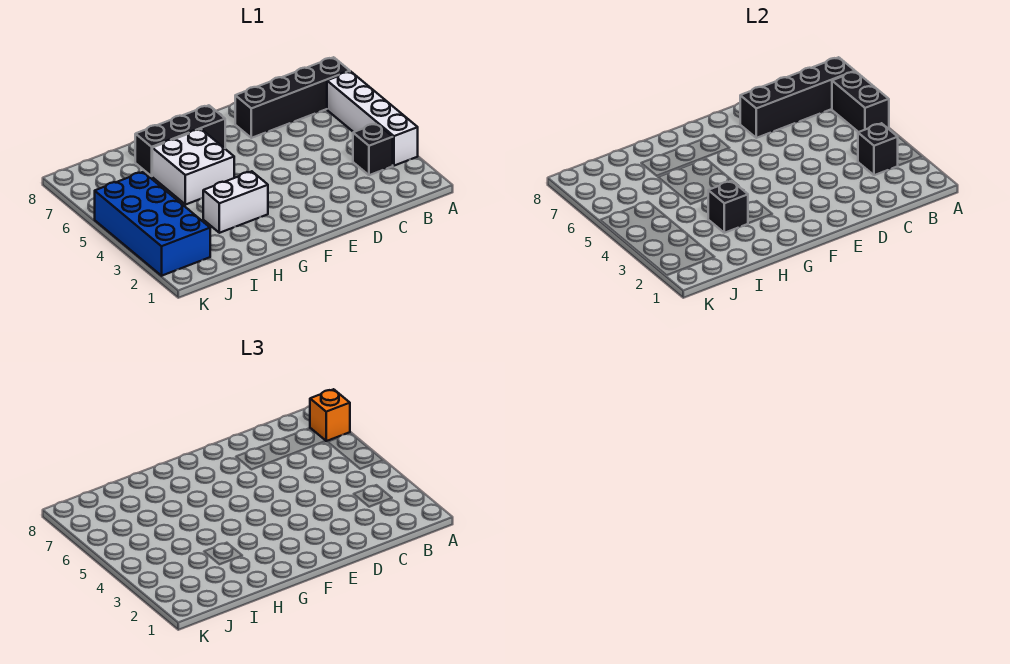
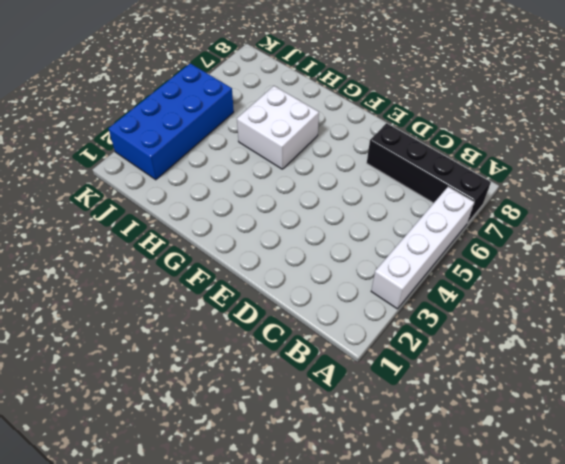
none -> black brick B3 level 1
none -> black brick F7:H7 level 1
none -> white brick G3:H3 level 1

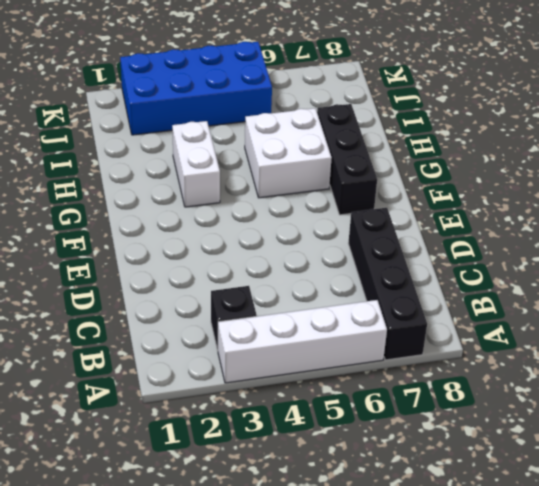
none -> black brick A5:A6 level 2
none -> black brick A7:D7 level 2
none -> black brick B3 level 2

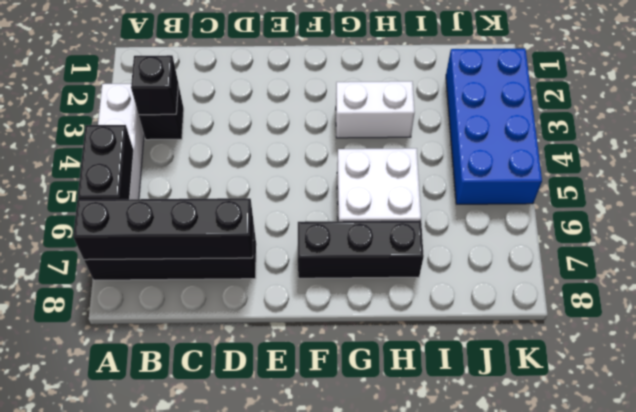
none -> black brick H3 level 2
none -> orange brick A7 level 3

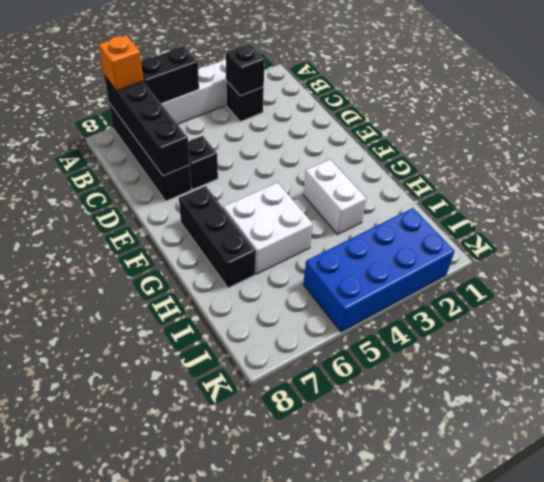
black brick D6 level 1 -> black brick H3 level 2

